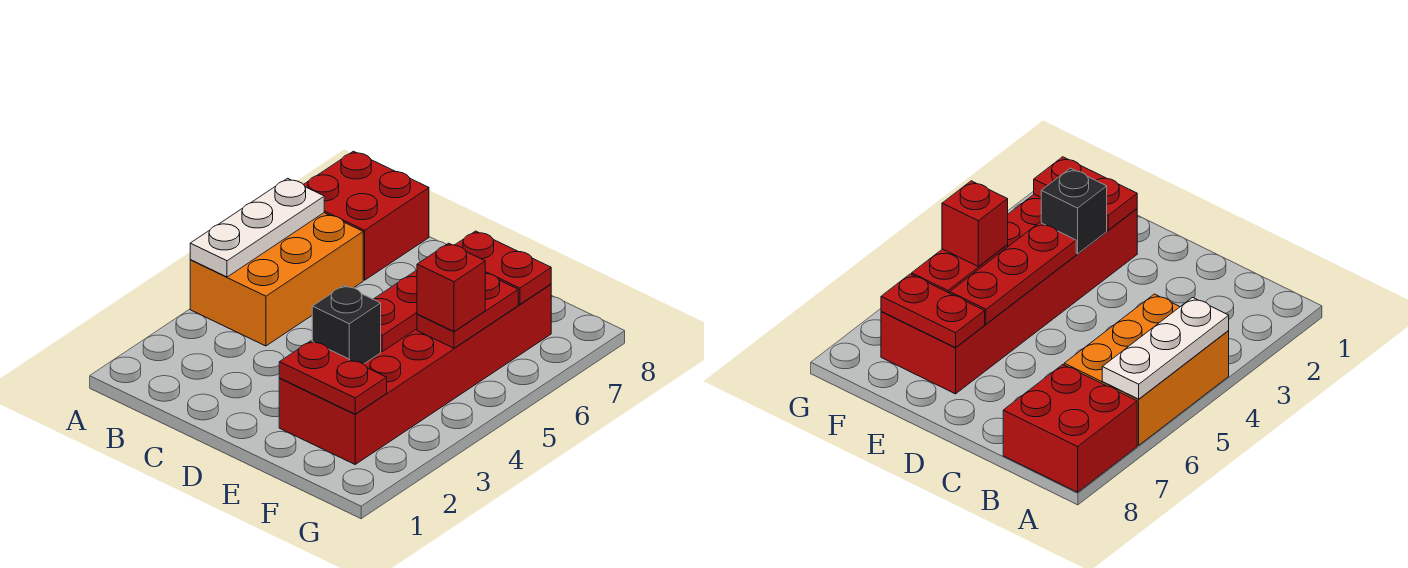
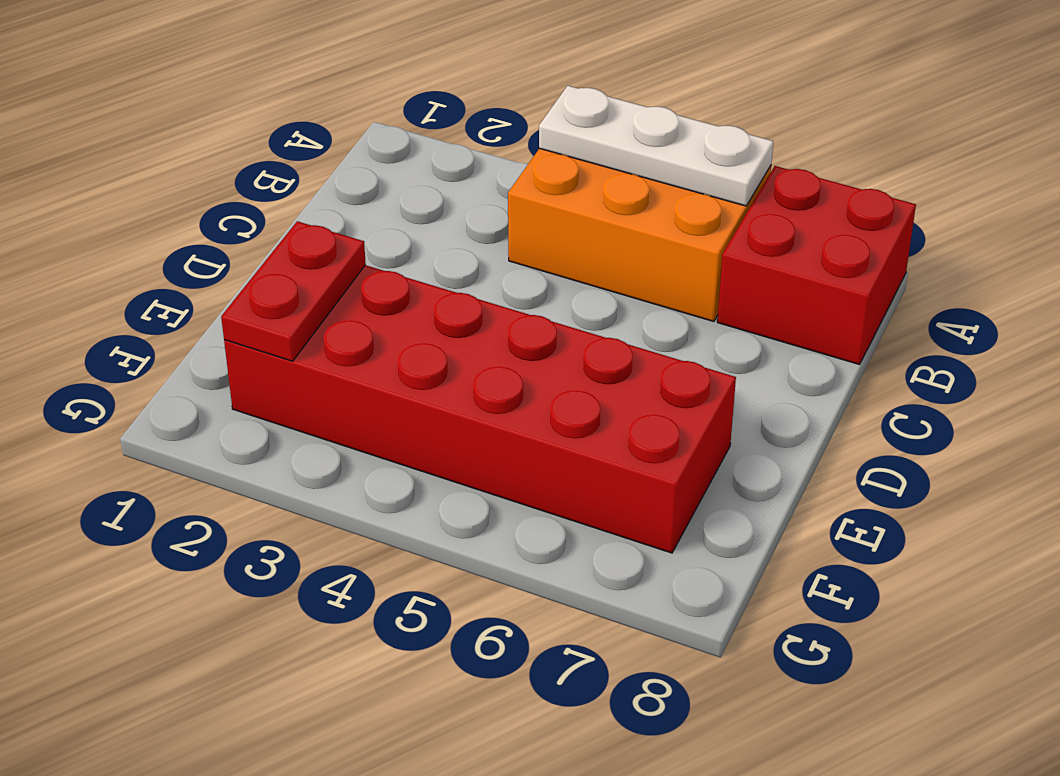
none -> black brick E3 level 2
none -> red plate E4:E6 level 2

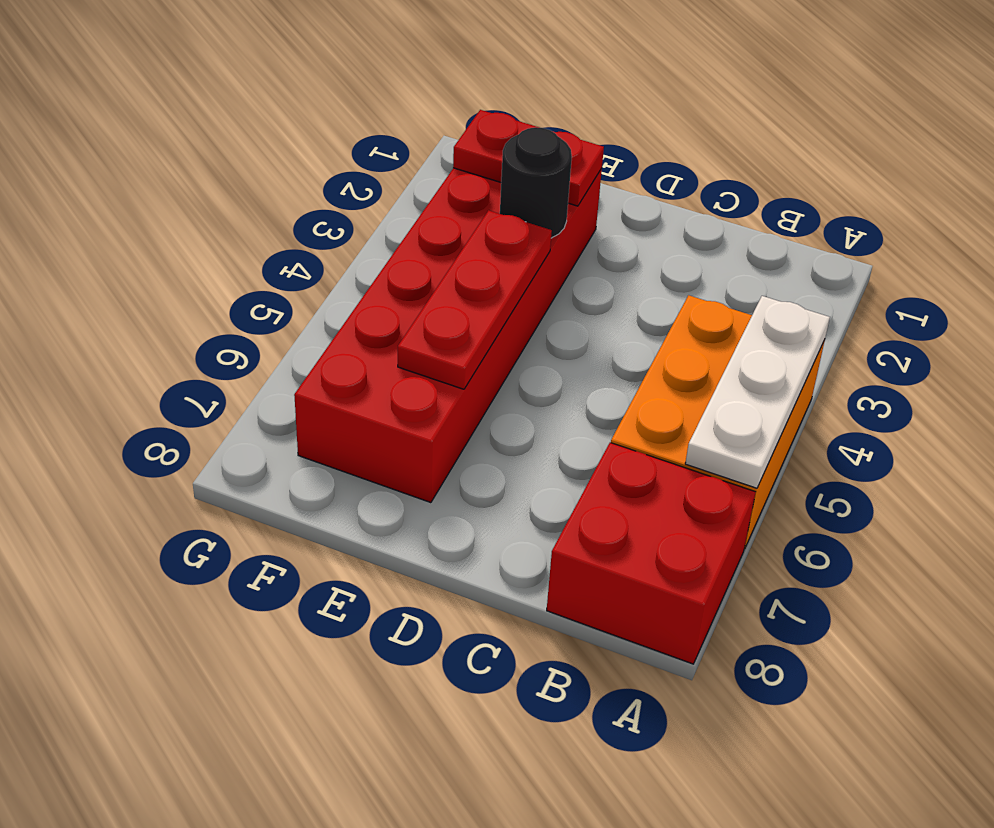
black round brick E3 level 2 -> black brick E3 level 2
none -> red plate E7:F7 level 2
none -> red plate F5:F6 level 2

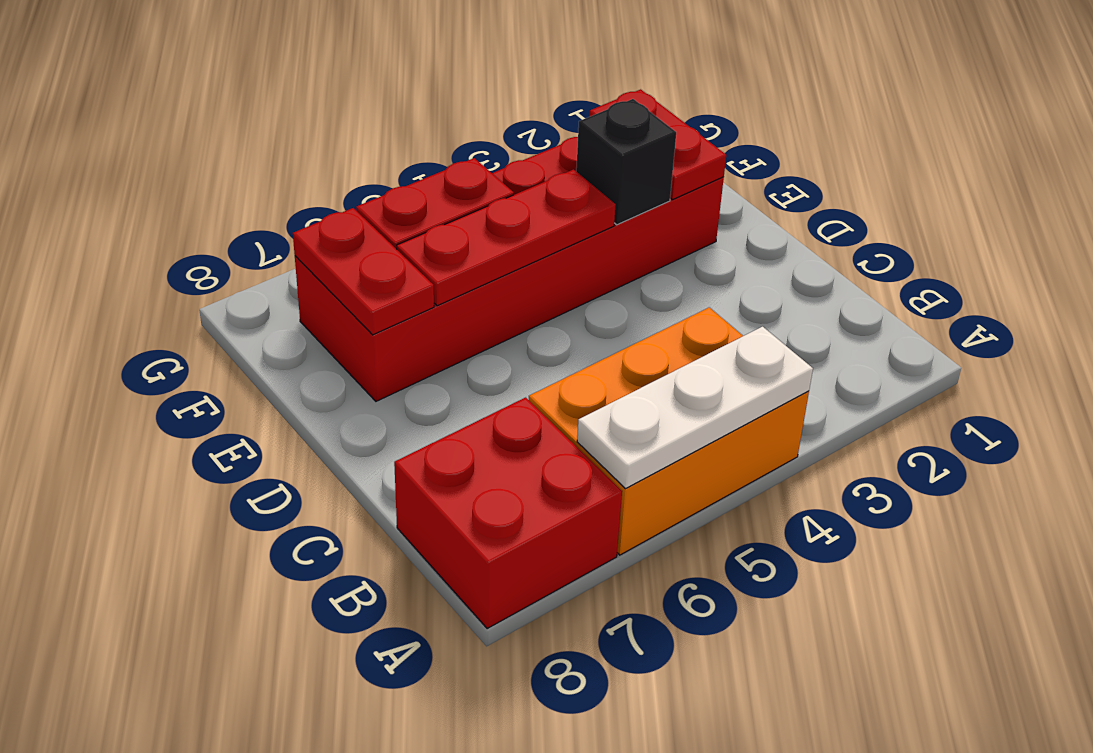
none -> red brick F5 level 3

